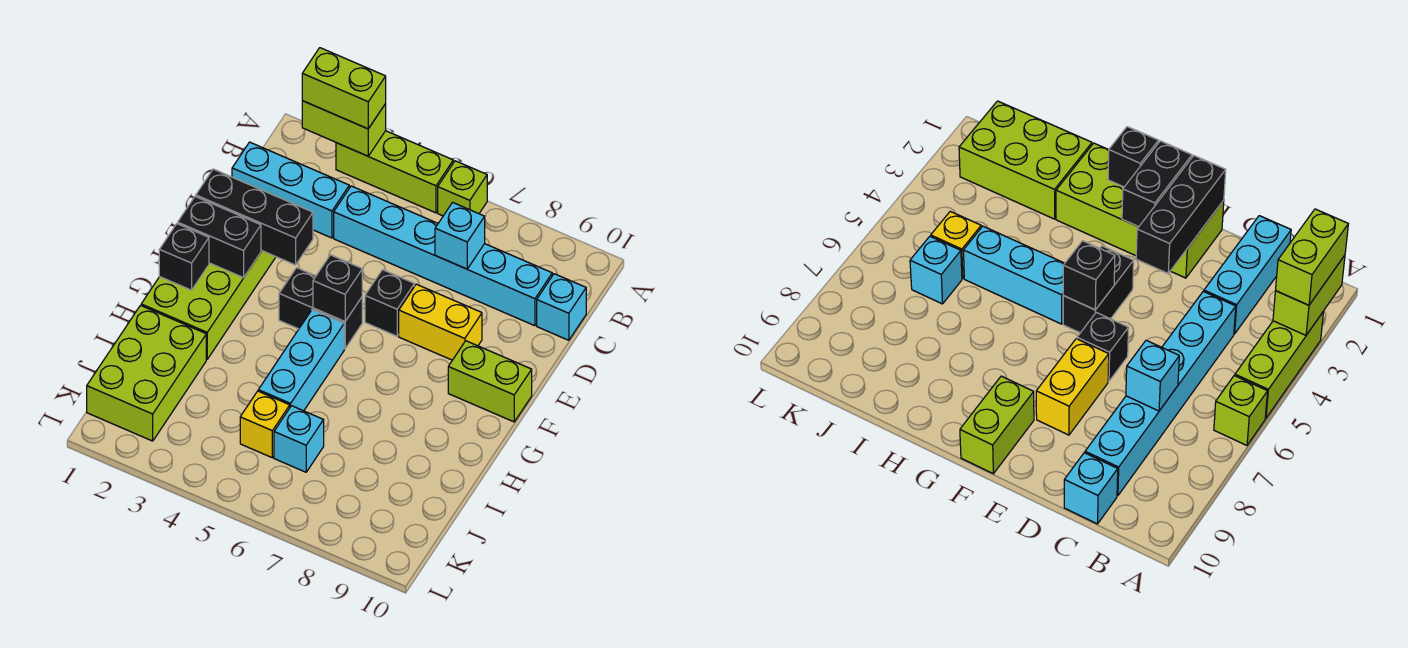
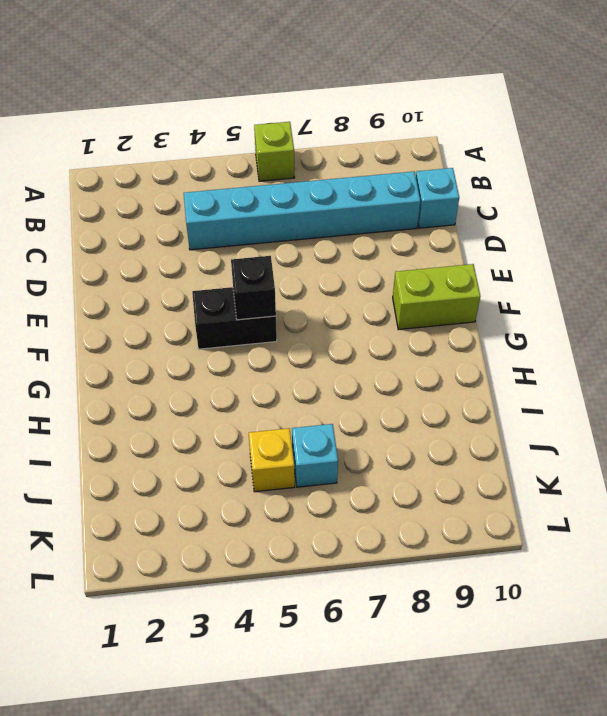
none -> lime brick A3:A5 level 1
none -> cyan brick C1:C3 level 1
none -> lime brick E1:H2 level 1

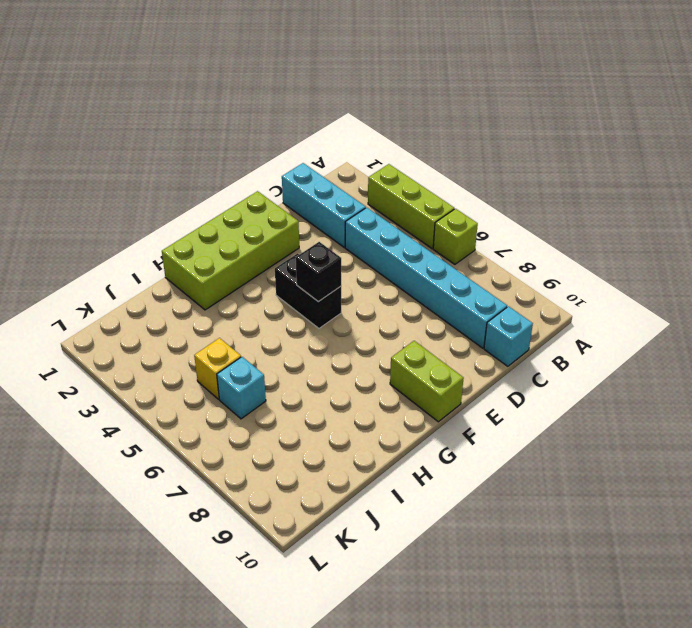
none -> black brick E6 level 1
none -> yellow brick E7:E8 level 1
none -> cyan brick G5:I5 level 1

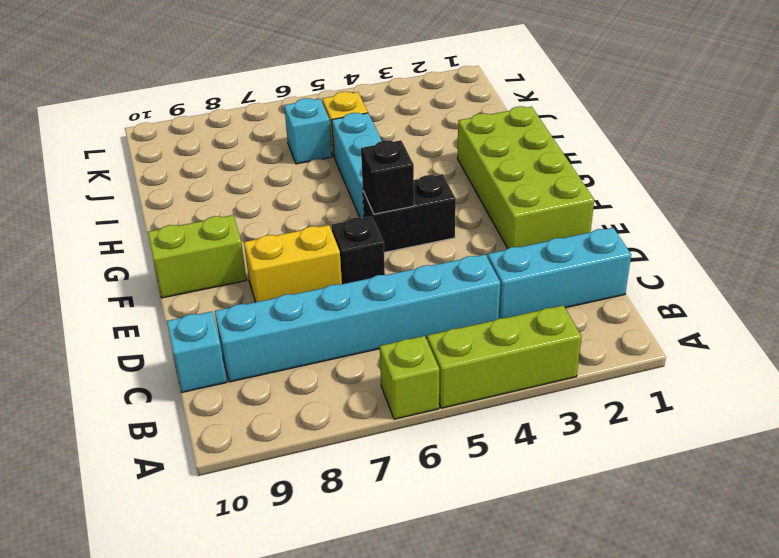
none -> lime brick I1:K2 level 1
none -> lime brick A2:A3 level 2
none -> cyan brick C7 level 2

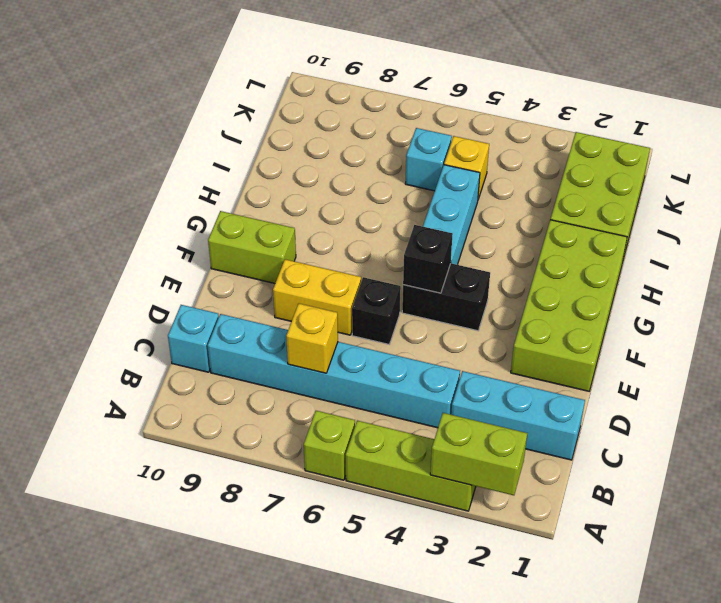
yellow brick C7 level 2 -> cyan brick C7 level 2
none -> black brick E1:E3 level 2
none -> black brick F1:F2 level 2
none -> black brick G1 level 2

